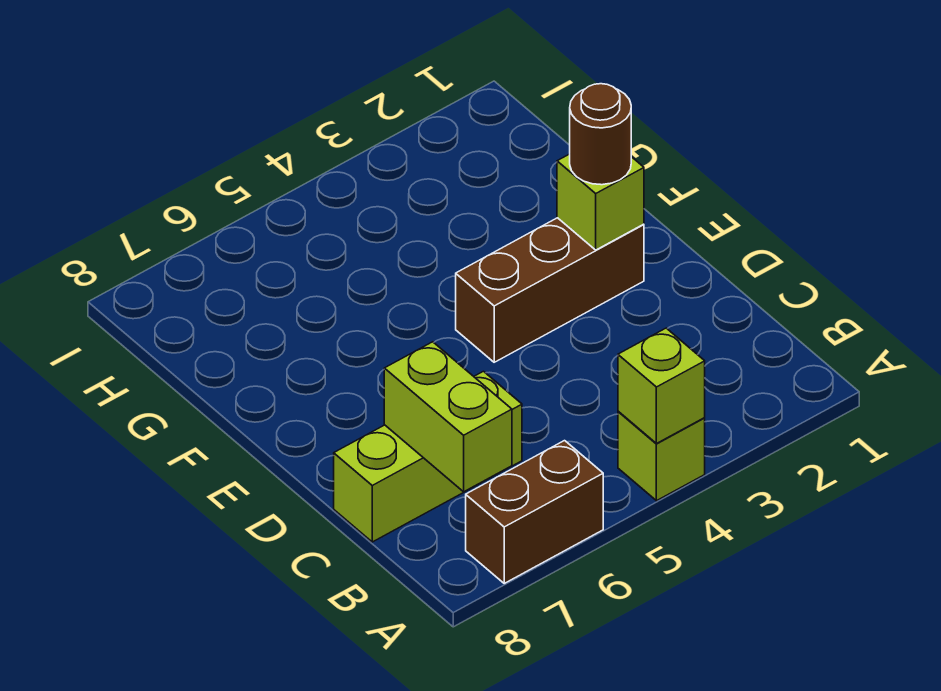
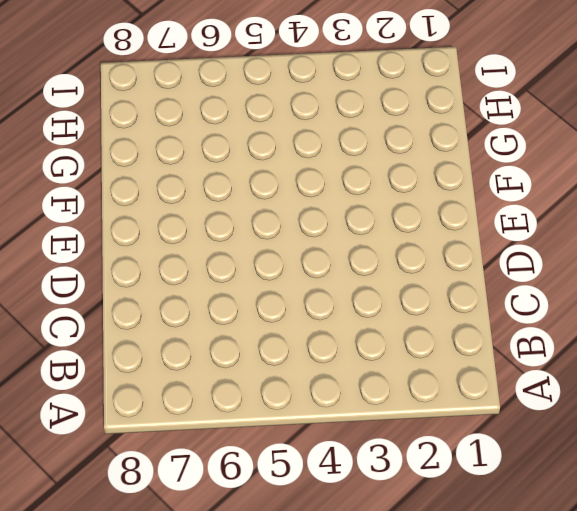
none -> lime brick A4 level 1
none -> brown brick A6:A7 level 1

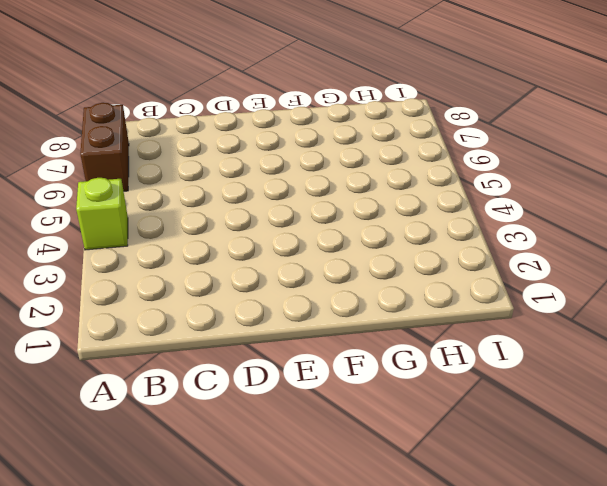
none -> lime brick C6:C8 level 1
none -> brown brick E2:E4 level 1

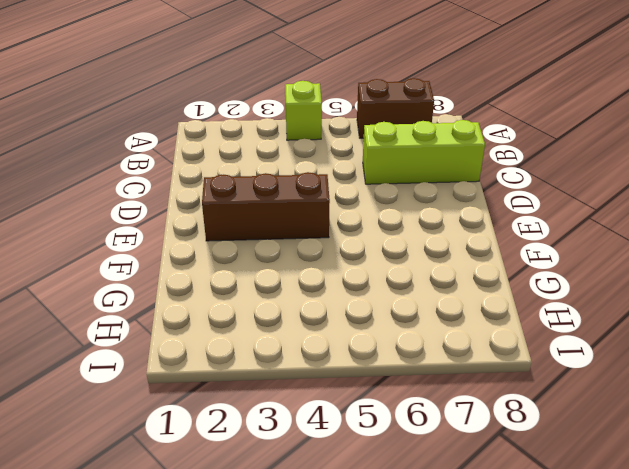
none -> lime brick A4 level 2
none -> lime brick B7:C7 level 2

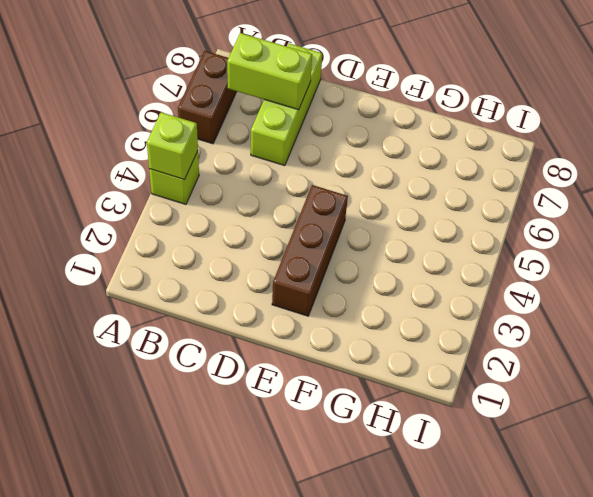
none -> lime brick E2 level 2
none -> brown round brick E2 level 3

